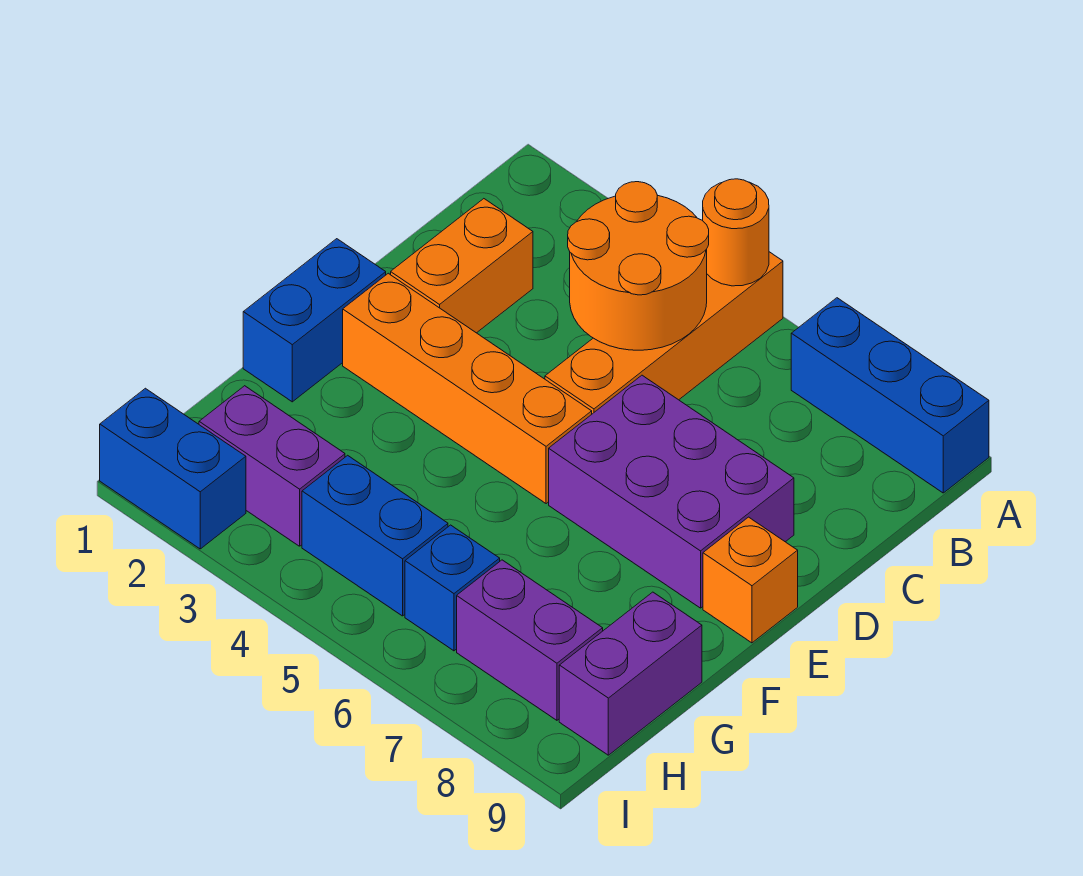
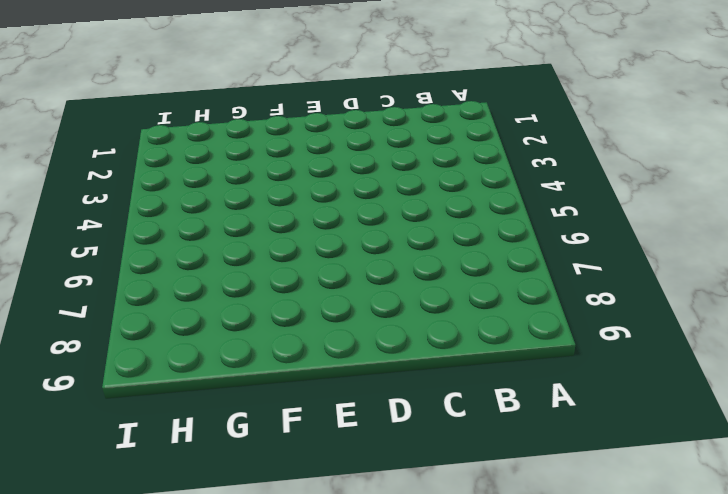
none -> orange brick A5:D5 level 1
none -> blue brick A7:A9 level 1
none -> orange brick C2:D2 level 1

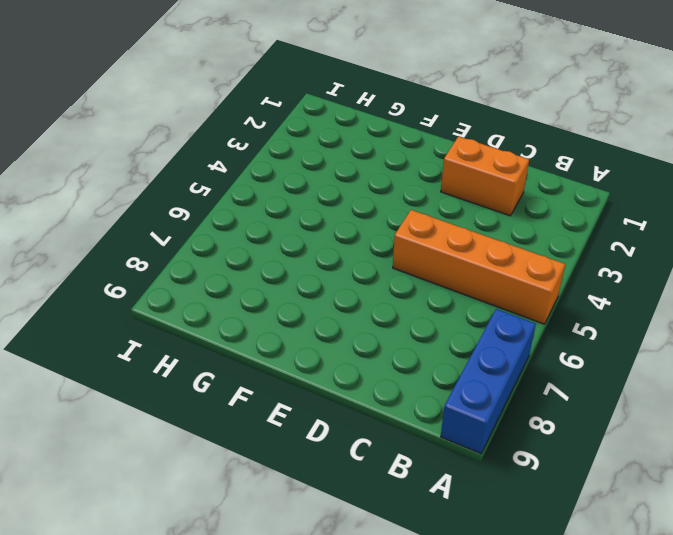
none -> purple brick D6:E8 level 1
none -> blue brick E1:F1 level 1
none -> orange brick E2:E5 level 1

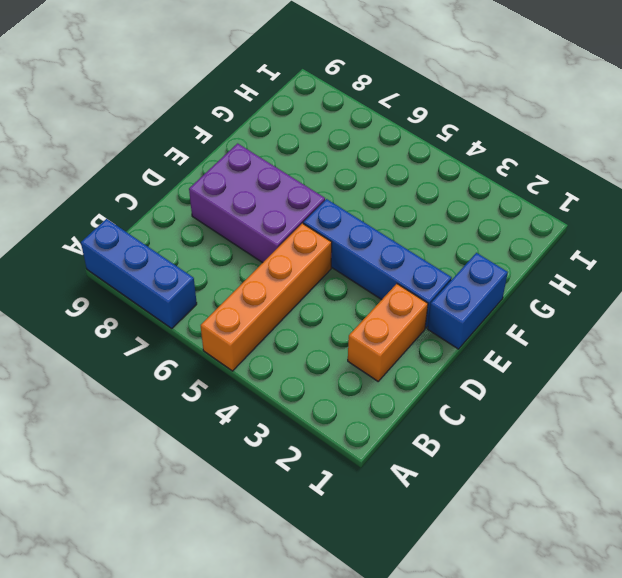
blue brick E2:E5 level 1 -> orange brick E2:E5 level 1
none -> orange brick E9 level 1
none -> purple brick G9:H9 level 1
none -> purple brick H2:H3 level 1

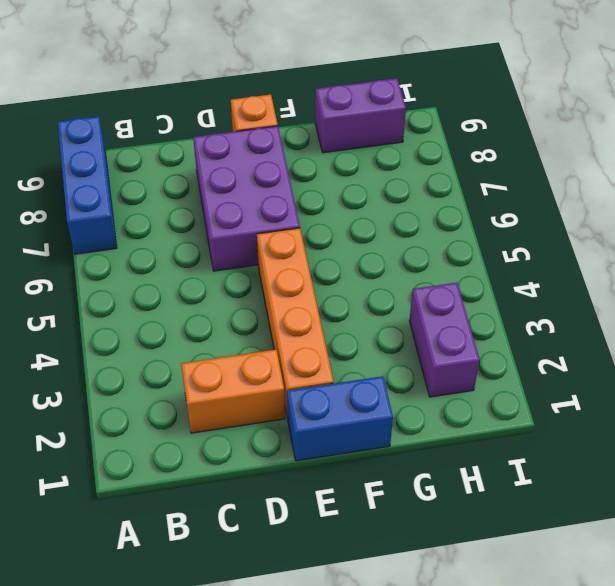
none -> orange brick A5:D5 level 1
none -> blue brick H4:H5 level 1
none -> blue brick H6 level 1

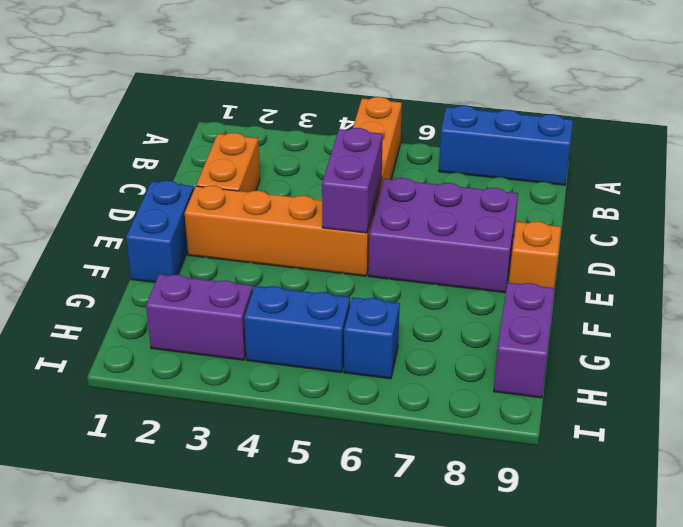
purple brick D5:E5 level 2 -> purple brick H7:H8 level 1
none -> blue brick I1:I2 level 1
none -> orange round brick A5 level 2
none -> orange round brick B4:C5 level 2

